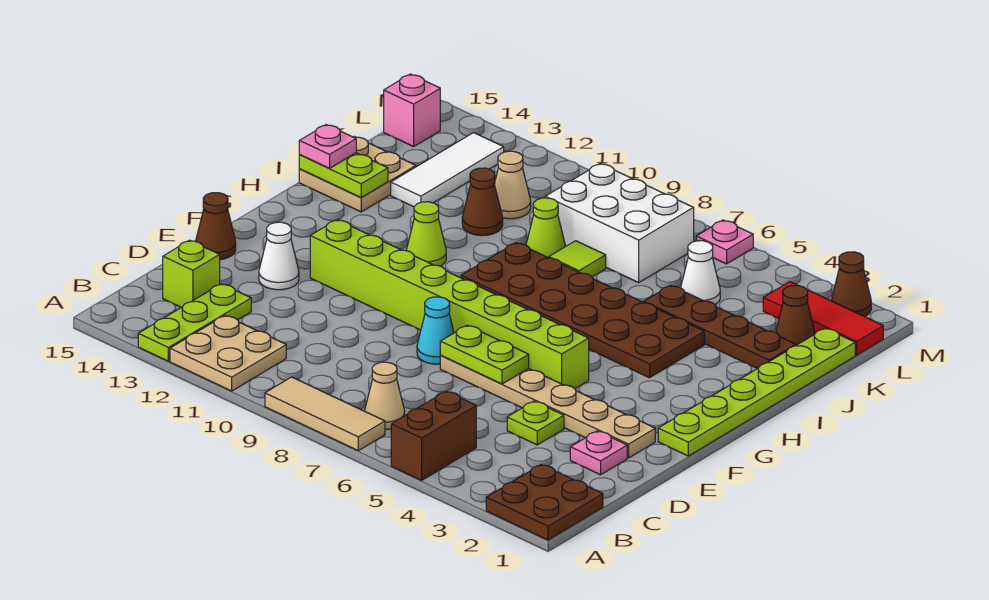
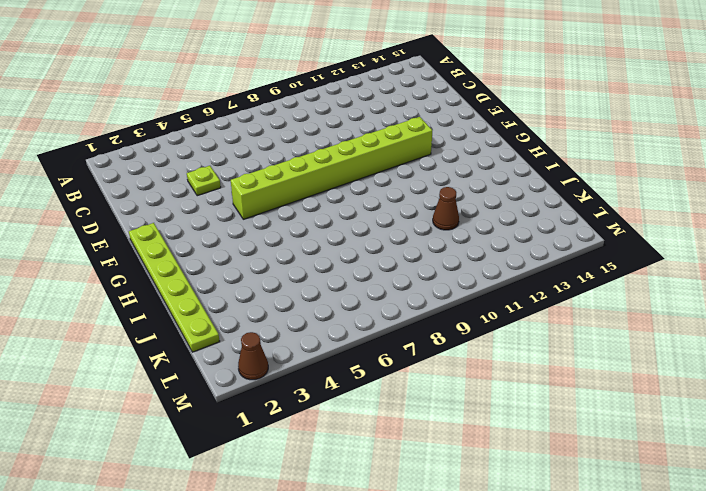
none -> brown plate A1:B2 level 1
none -> brown brick A5:B5 level 1
none -> tan tile A7:A9 level 1
none -> tan plate A11:B12 level 1

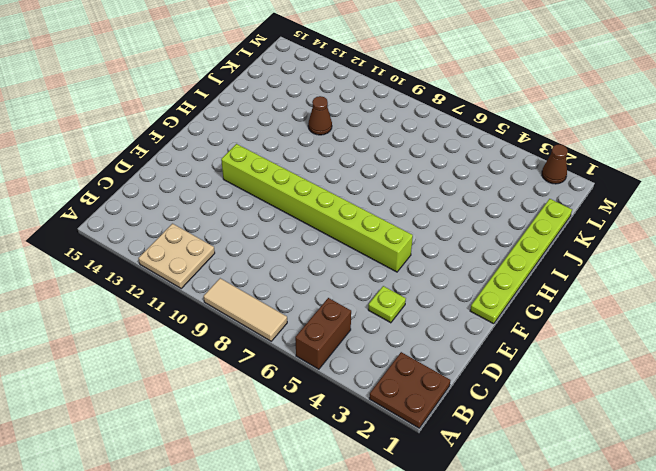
none -> lime plate A13:C13 level 1
none -> tan cone B7 level 1
none -> lime brick C14 level 1
none -> pink plate D2 level 1

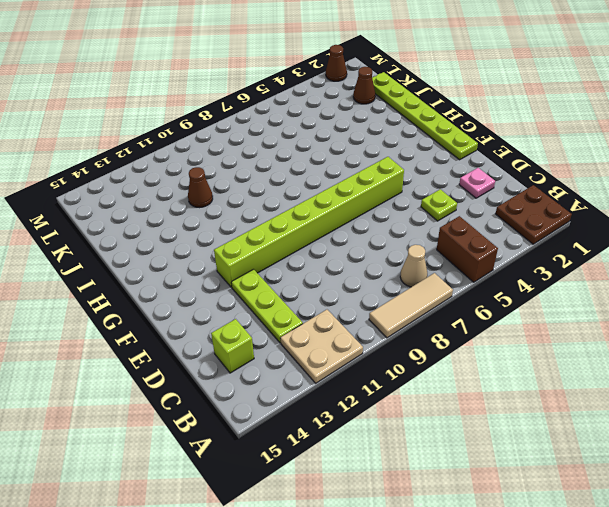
lime plate C12:E12 level 1 -> lime plate A13:C13 level 1
none -> tan plate E2:E7 level 1
none -> cyan cone E8 level 1
none -> white cone E13 level 1
none -> brown cone E15 level 1

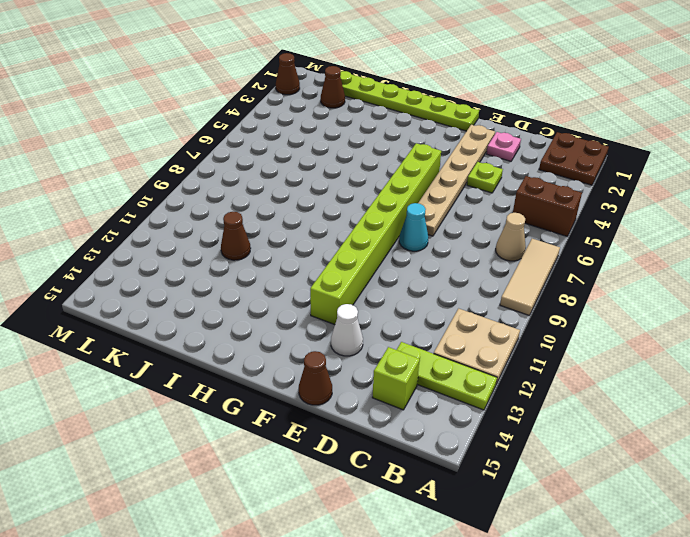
none -> brown plate H4:I9 level 1
none -> lime cone H11 level 1
none -> tan plate I14:J15 level 1
none -> brown plate J2:J5 level 1

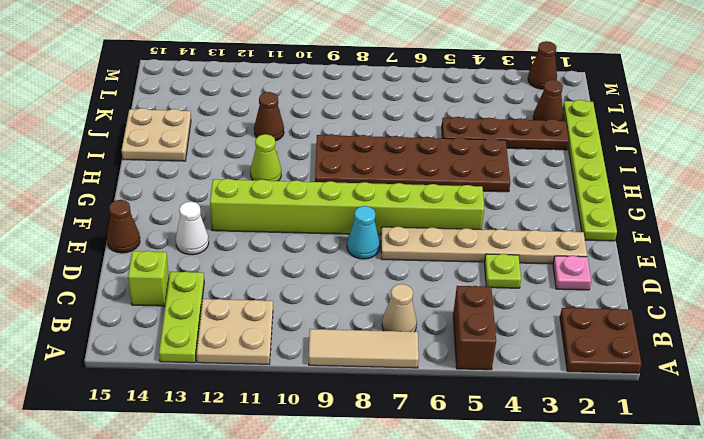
none -> lime tile J8 level 1
none -> lime cone J9 level 1
none -> white tile J13:L13 level 1
none -> white cone K5 level 1

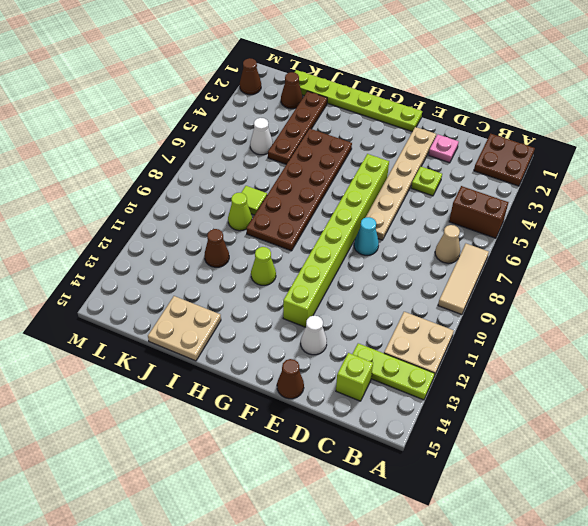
none -> white tile J13:L13 level 1
none -> white brick K7:L9 level 1
none -> tan cone K11 level 1
none -> red tile L1:L3 level 1

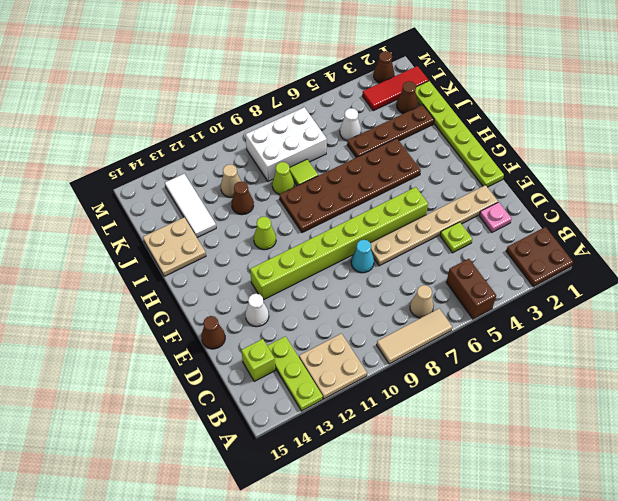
none -> pink brick L15 level 1
none -> pink plate M6 level 1
none -> lime plate E6:E7 level 2
none -> lime plate I14:I15 level 2

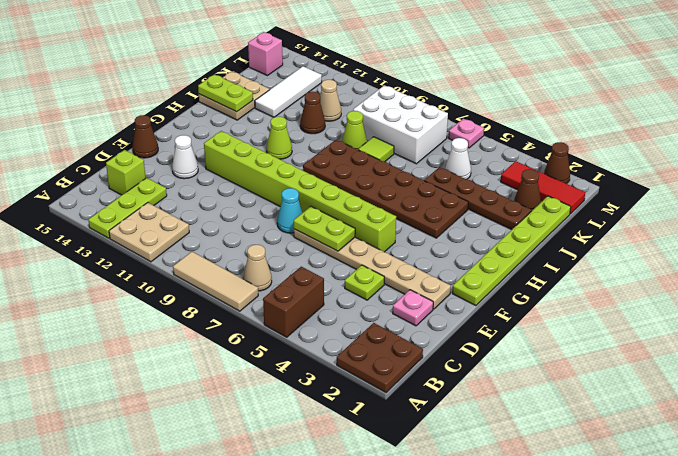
none -> pink plate I15 level 3

